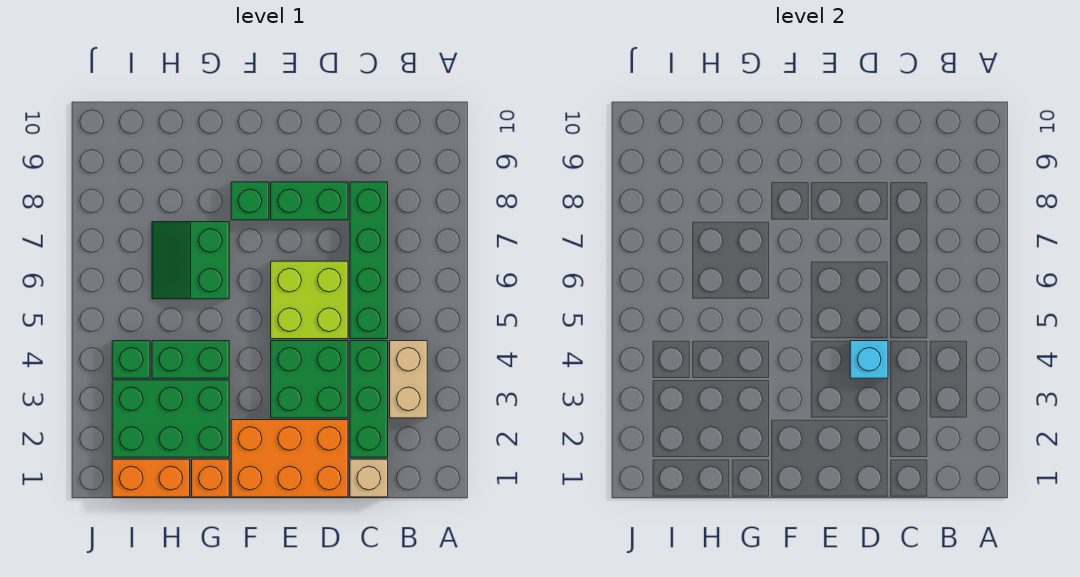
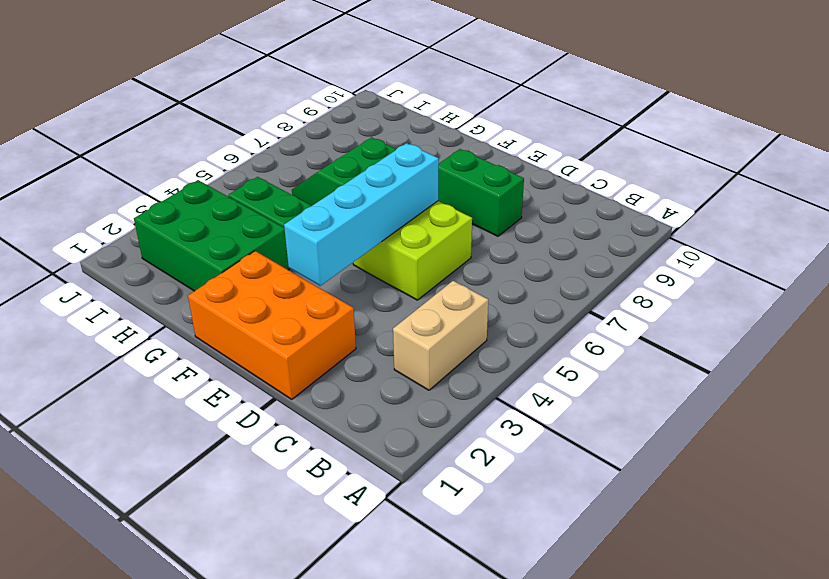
cyan brick E3:E6 level 2 -> none
none -> tan brick C1 level 1
none -> green brick C2:C4 level 1
none -> green brick C5:C8 level 1

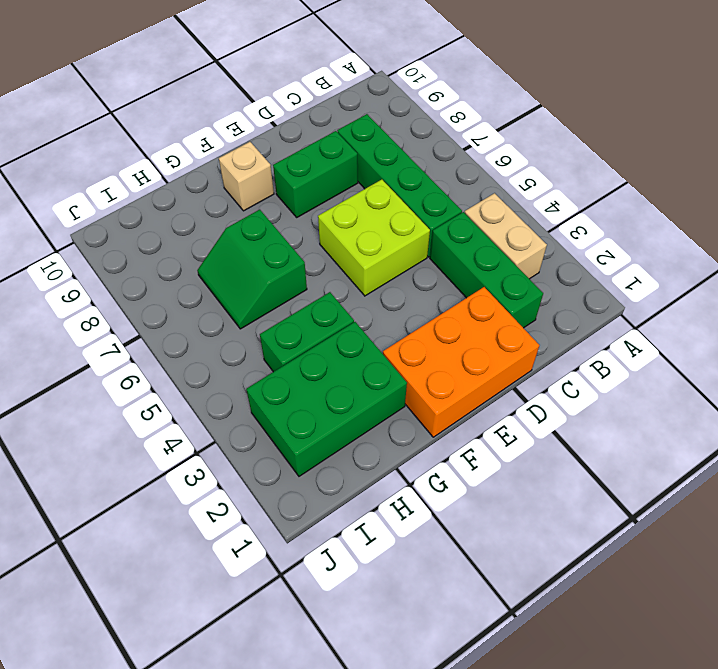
tan brick F9 level 1 -> tan brick C1 level 1
none -> green brick D3:E4 level 1
none -> green brick F8 level 1
none -> orange brick G1 level 1

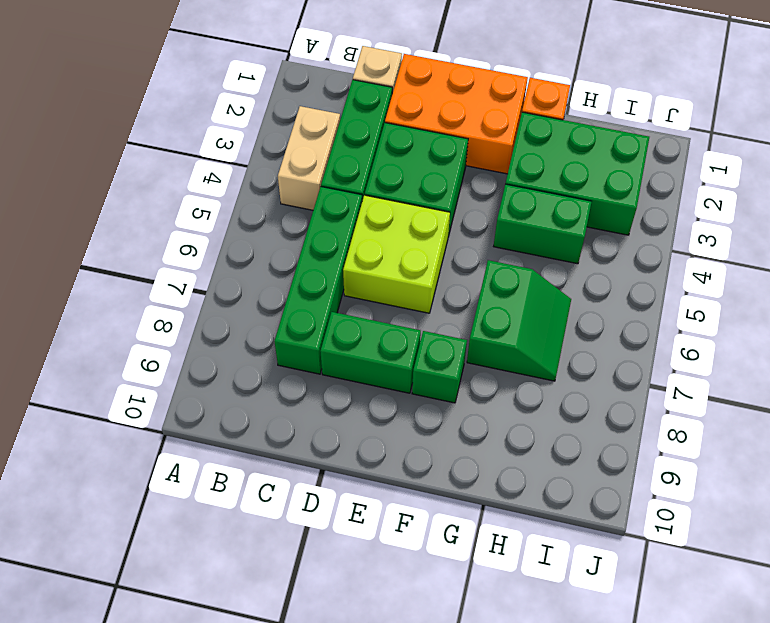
none -> orange brick H1:I1 level 1
none -> green brick I4 level 1
none -> cyan brick D4 level 2

